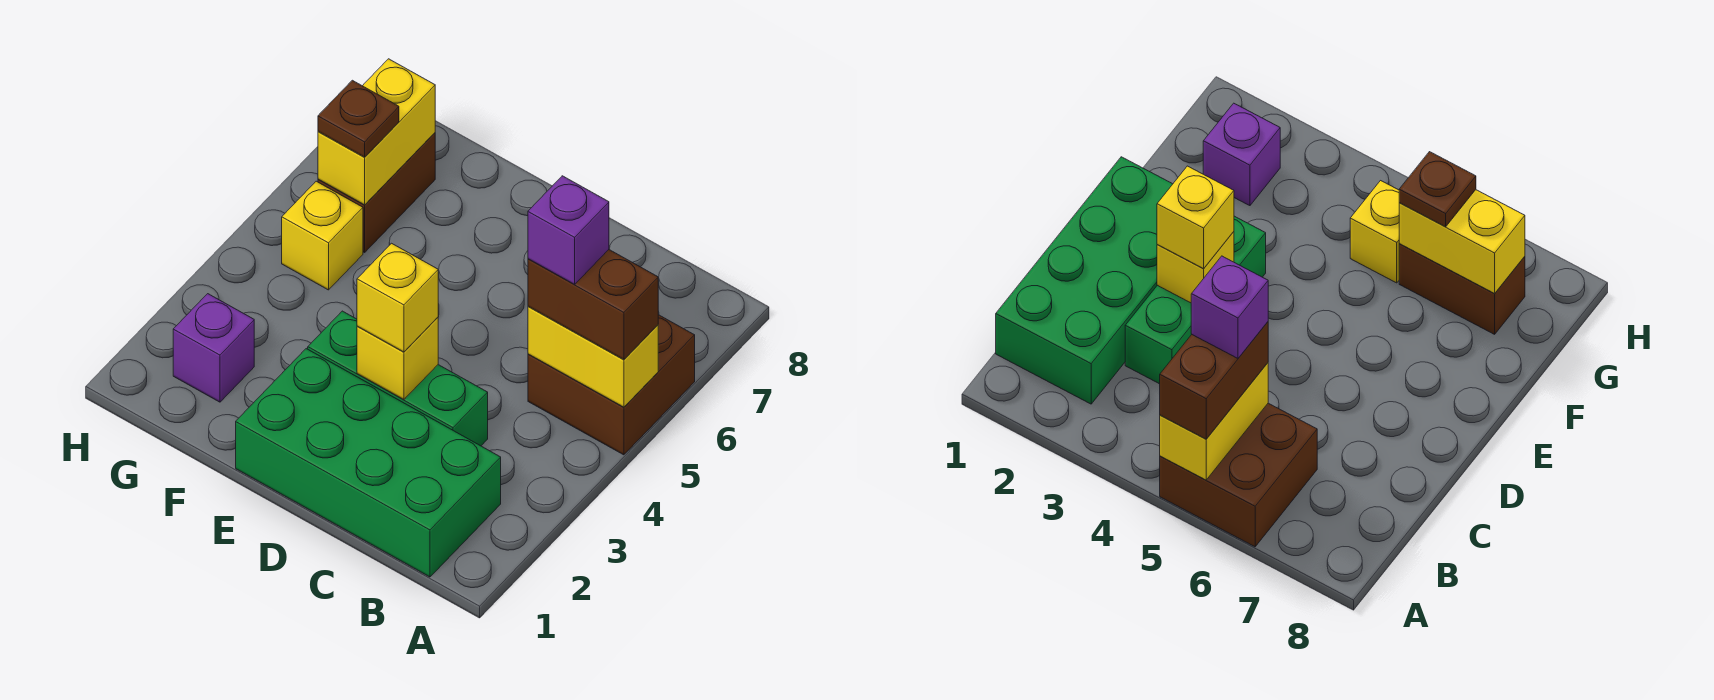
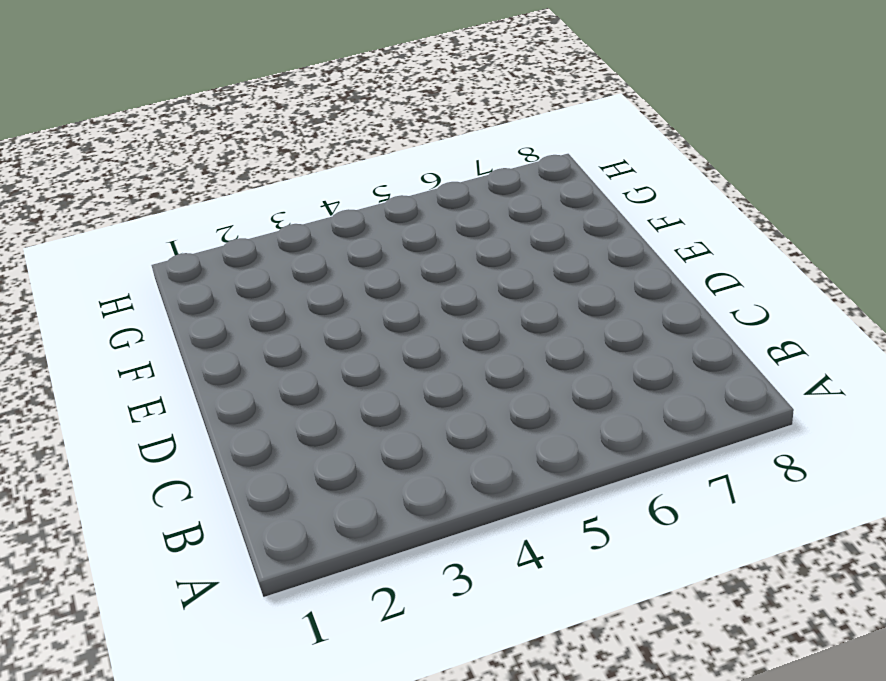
none -> brown brick A5:B6 level 1
none -> green brick B1:E2 level 1
none -> green brick C3:E3 level 1

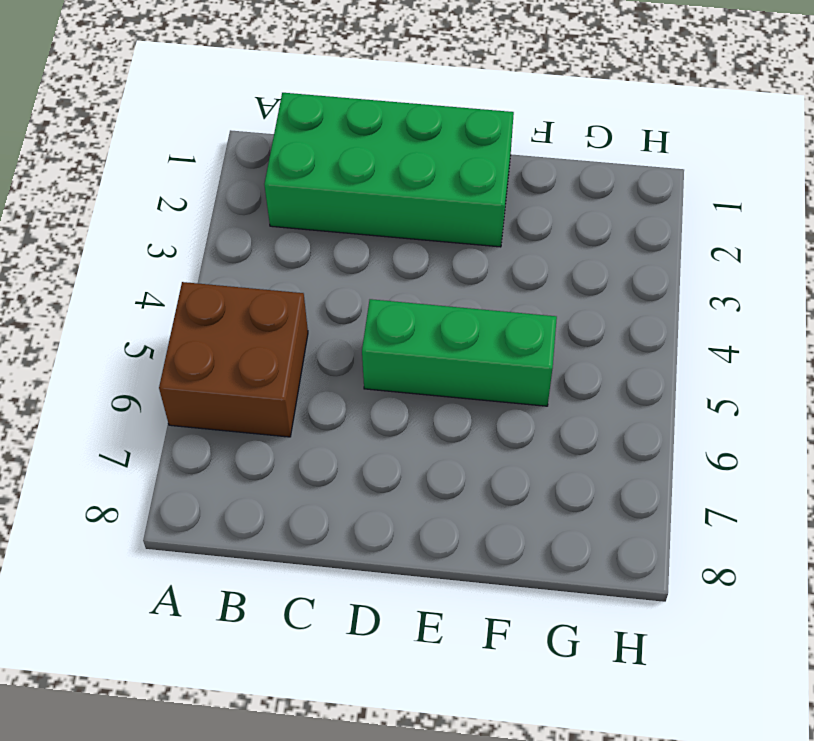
green brick D5:F5 level 1 -> green brick C3:E3 level 1
none -> purple brick G2 level 1
none -> yellow brick G5 level 1
none -> brown brick G6:G7 level 1

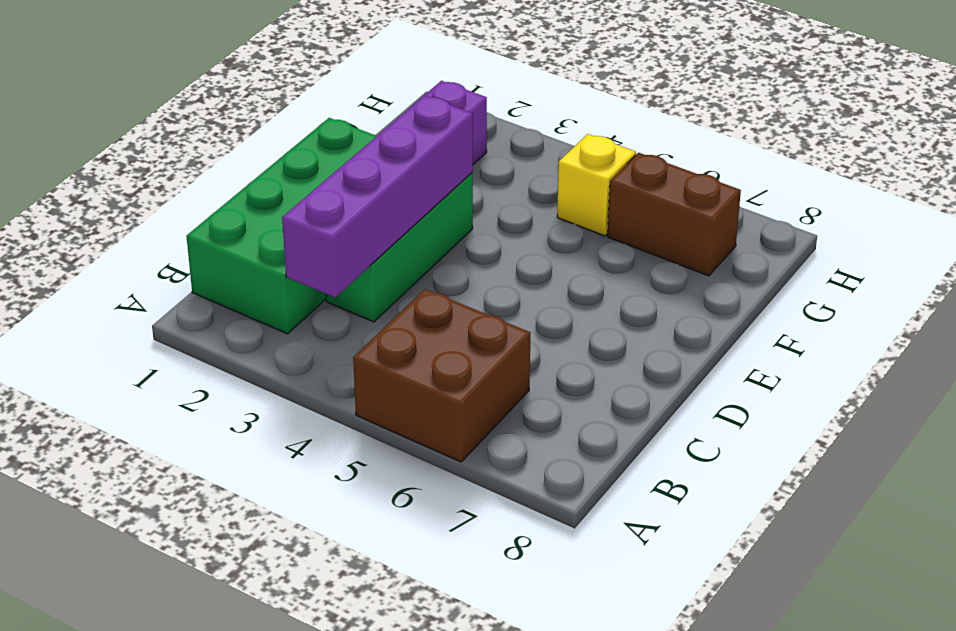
purple brick B3:E3 level 2 -> yellow brick D3 level 2
none -> yellow brick A5:B5 level 2
none -> yellow brick G6:G7 level 2
none -> brown brick A5:B5 level 3

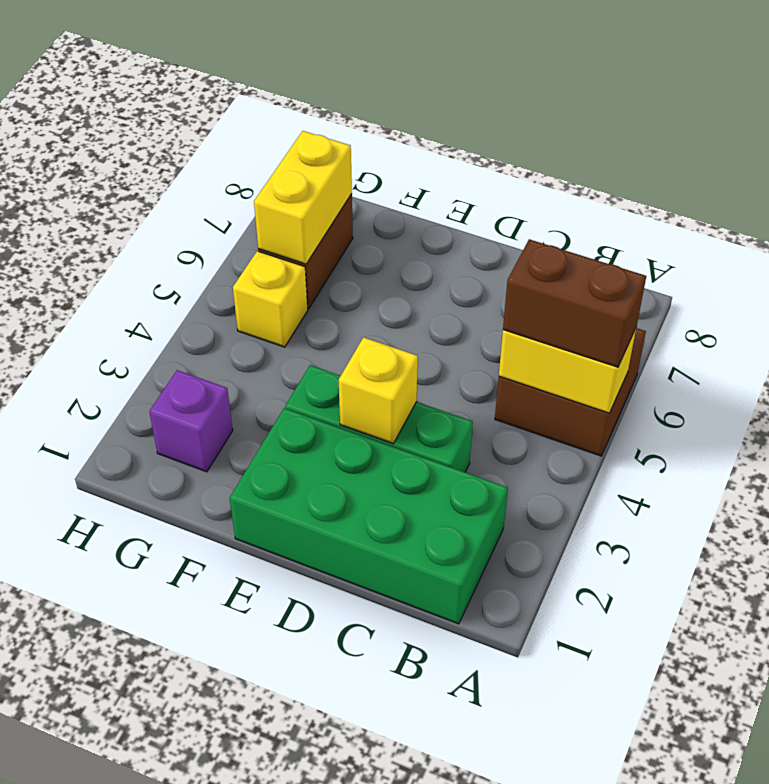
none -> yellow brick D3 level 3
none -> brown plate G6 level 3
none -> purple brick B5 level 4

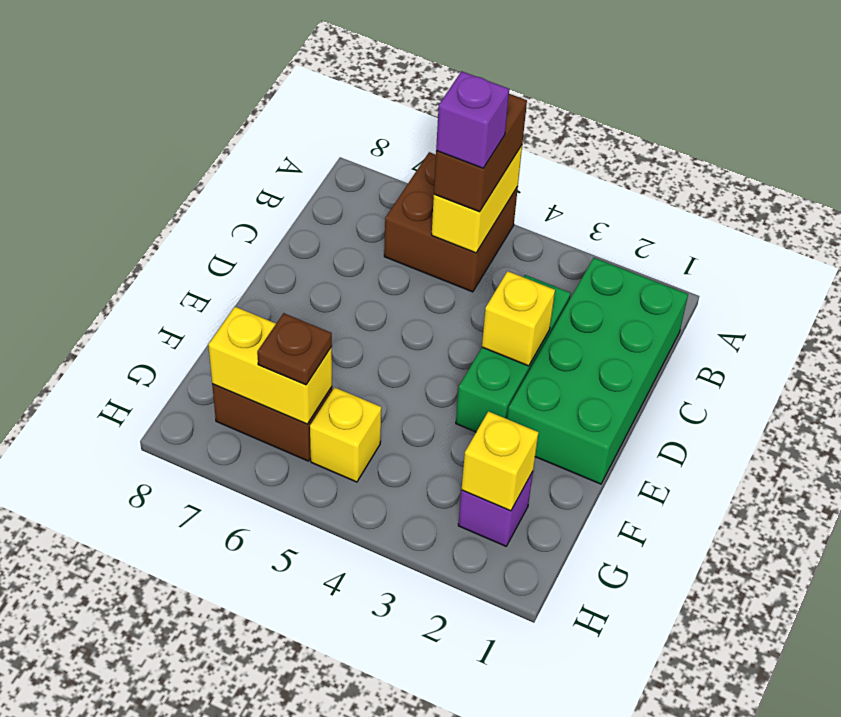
yellow brick G2 level 2 -> yellow brick D3 level 3

